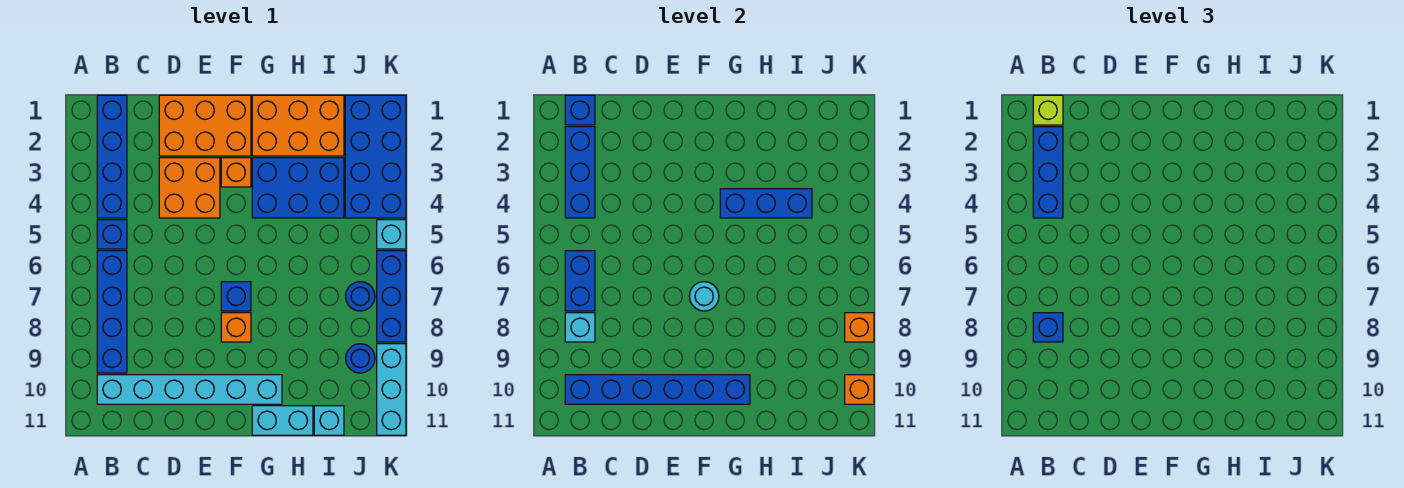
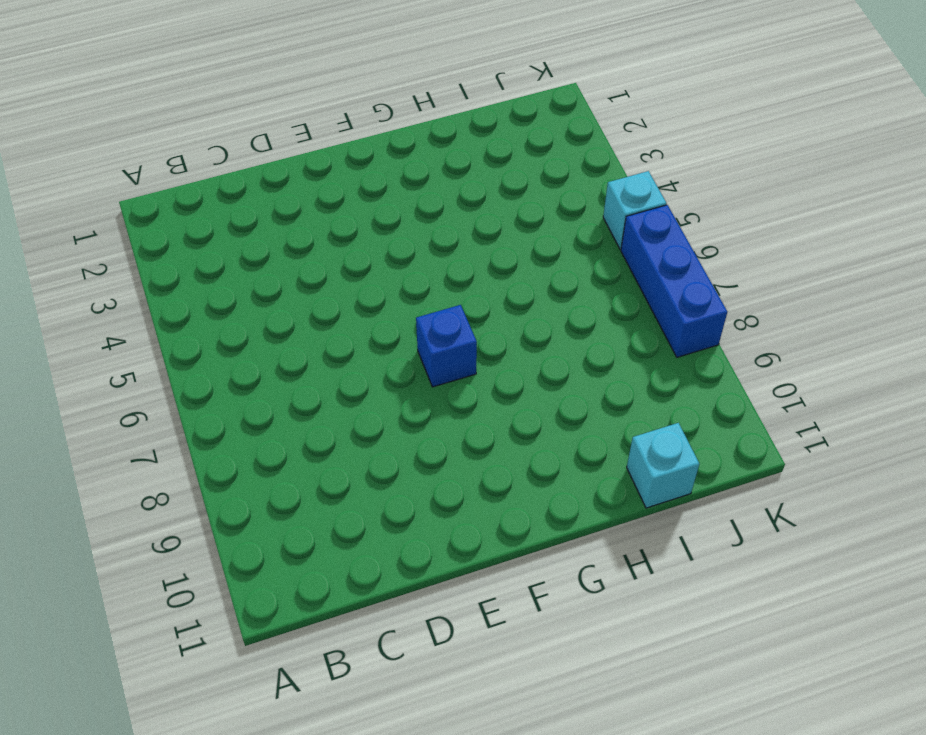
none -> blue brick B1:B4 level 1
none -> blue brick B5 level 1
none -> blue brick B6:B9 level 1
none -> cyan brick B10:G10 level 1

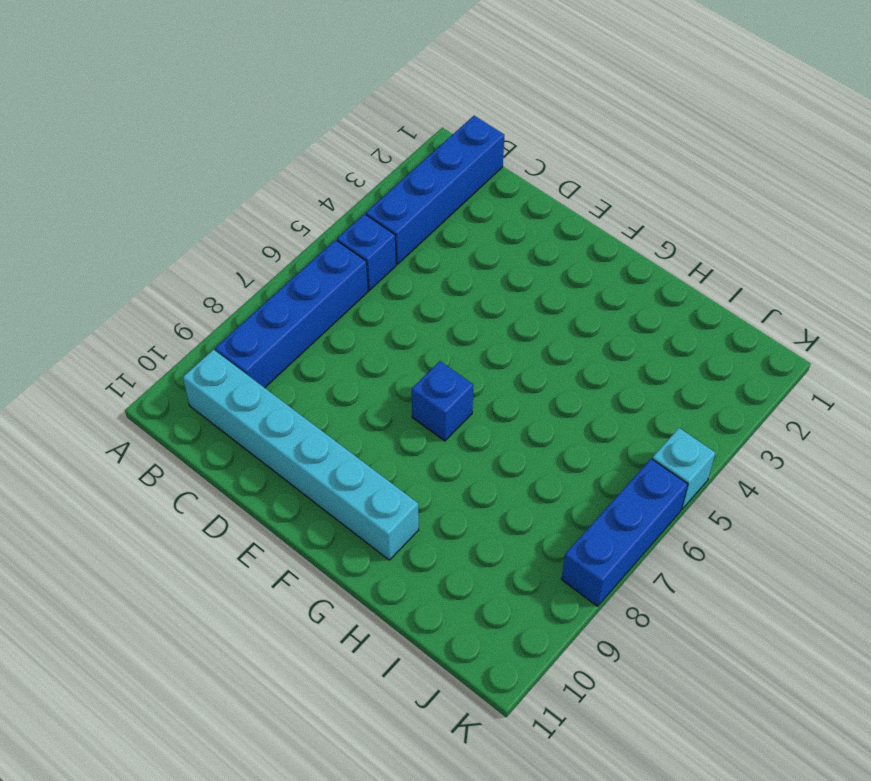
none -> orange brick D1:F2 level 1
none -> orange brick D3:E4 level 1
none -> orange brick F3 level 1
none -> orange brick F8 level 1

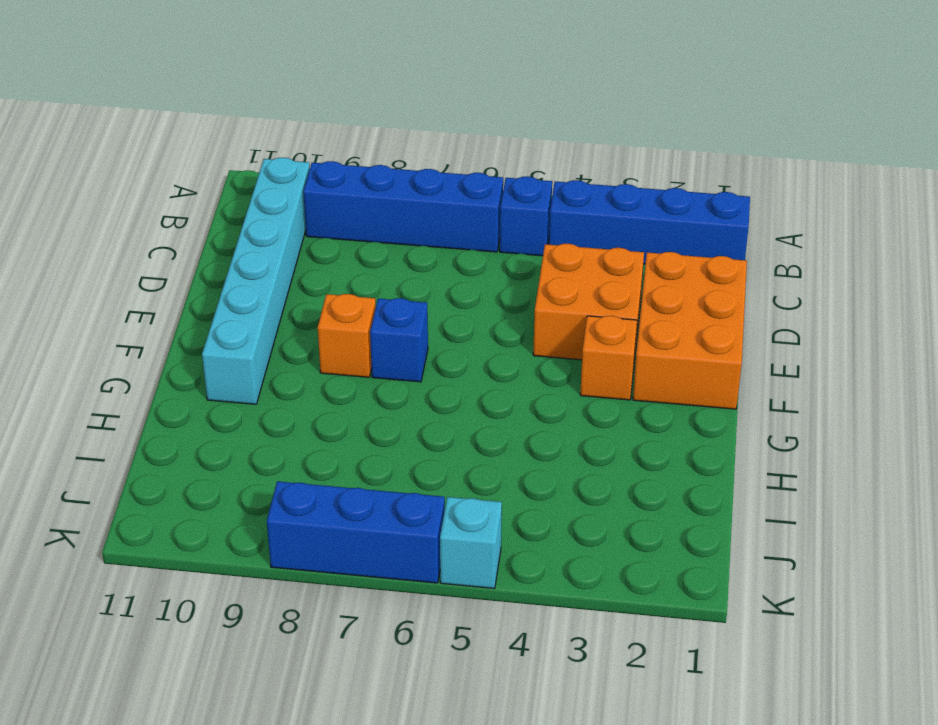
none -> orange brick G1:I2 level 1
none -> blue brick G3:I4 level 1
none -> cyan brick G11:H11 level 1
none -> cyan brick I11 level 1

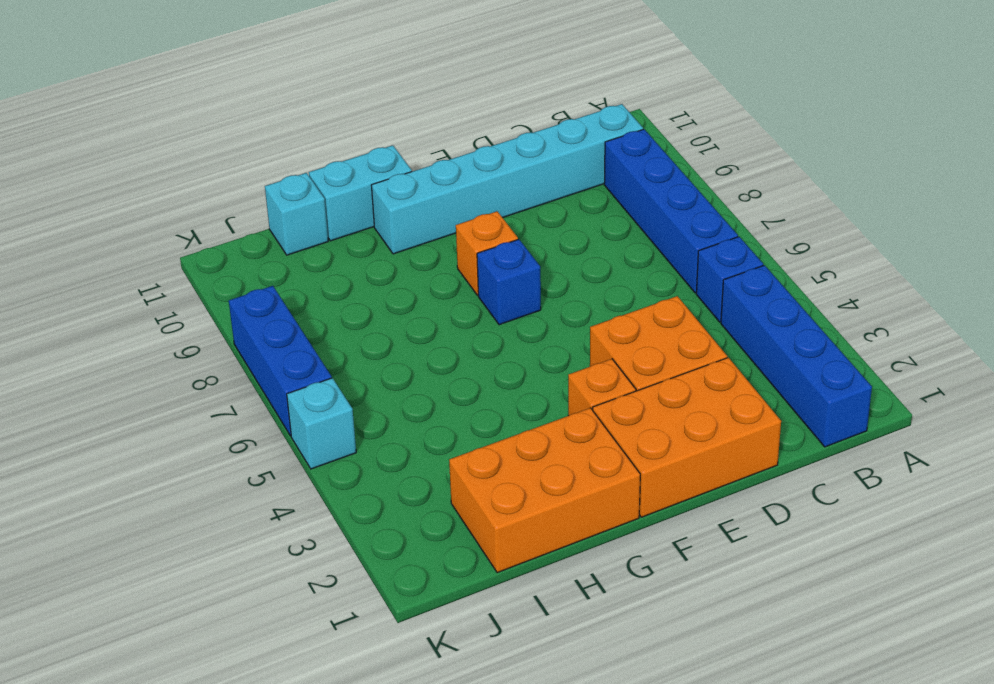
none -> blue brick G3:I4 level 1
none -> blue brick J1:K4 level 1
none -> blue round brick J7 level 1
none -> blue round brick J9 level 1

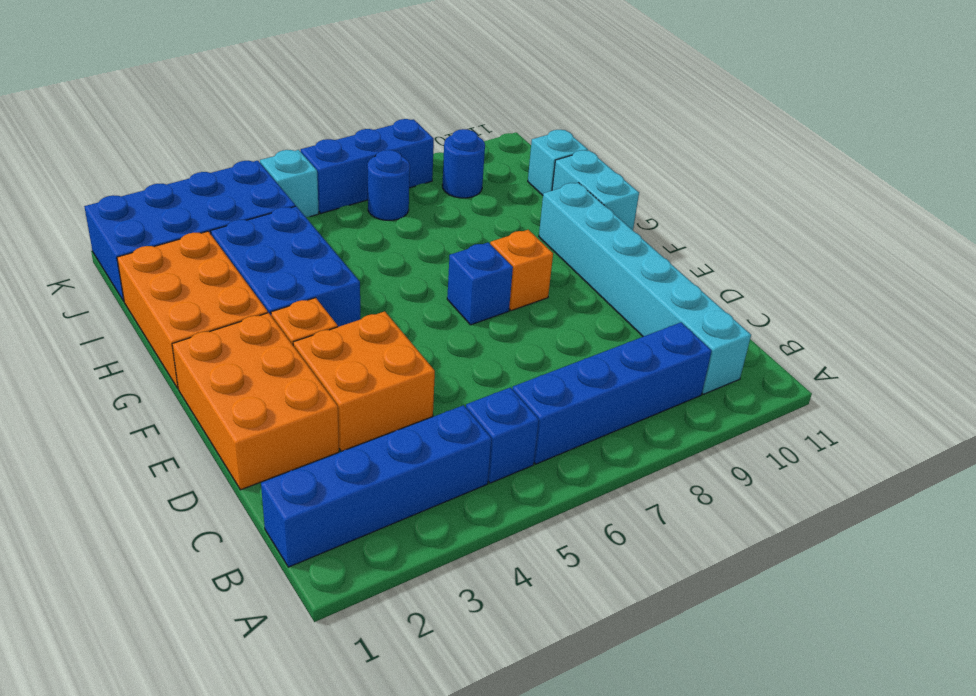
none -> cyan brick K9:K11 level 1
none -> blue brick B1 level 2
none -> blue brick B2:B4 level 2
none -> blue brick B6:B7 level 2

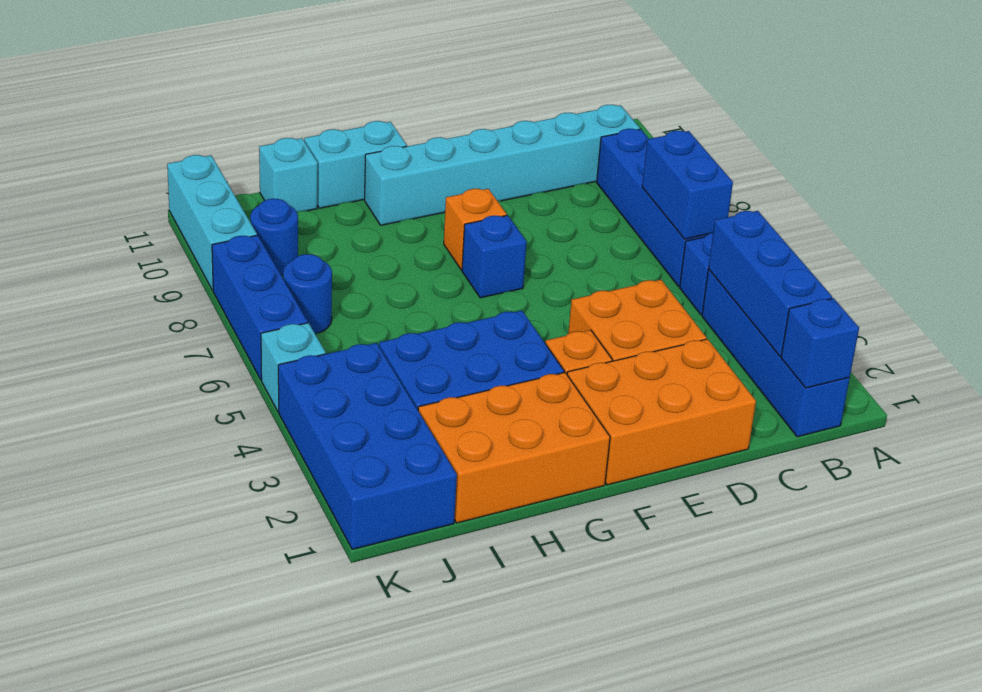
none -> cyan brick B8 level 2
none -> blue brick B10:G10 level 2
none -> cyan round brick F7 level 2
none -> blue brick G4:I4 level 2

